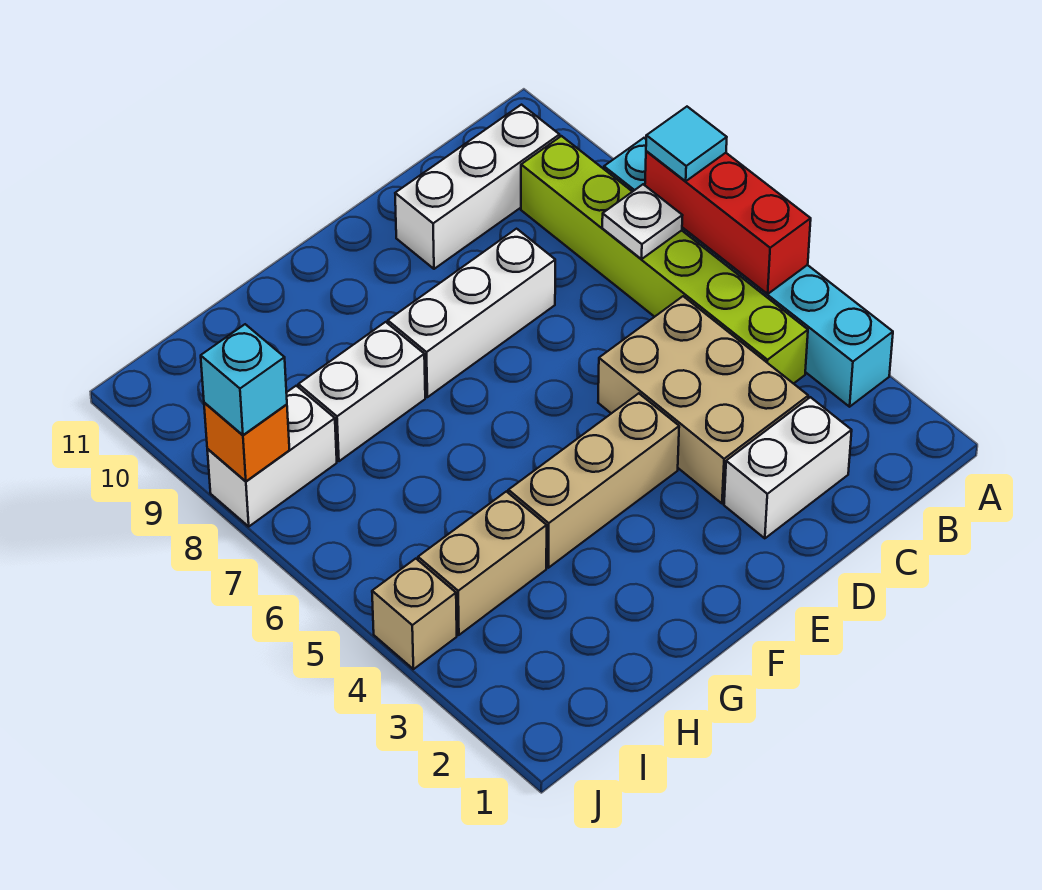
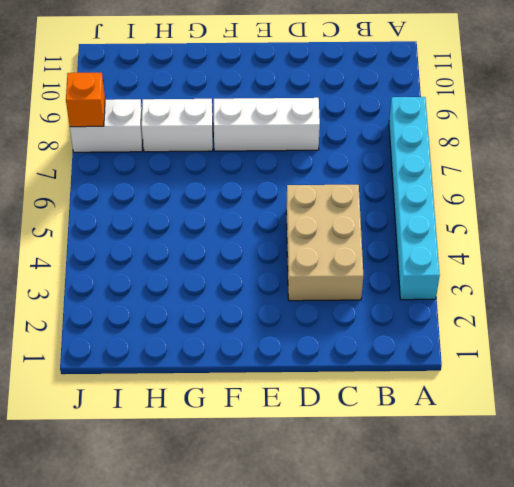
none -> lime brick B4:B9 level 1
none -> white brick B10:D10 level 1
none -> white brick C2:D2 level 1

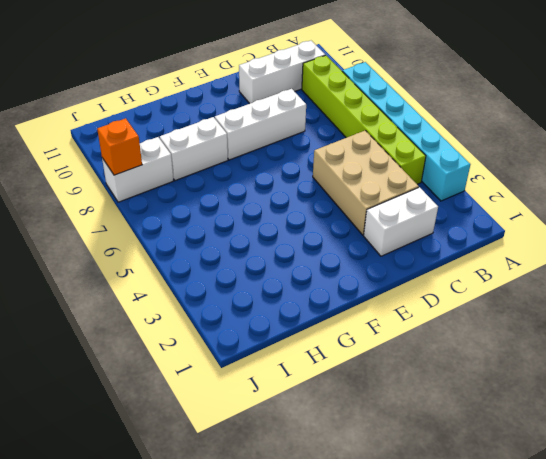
none -> tan brick E4:G4 level 1
none -> tan brick H4:I4 level 1
none -> tan brick J4 level 1

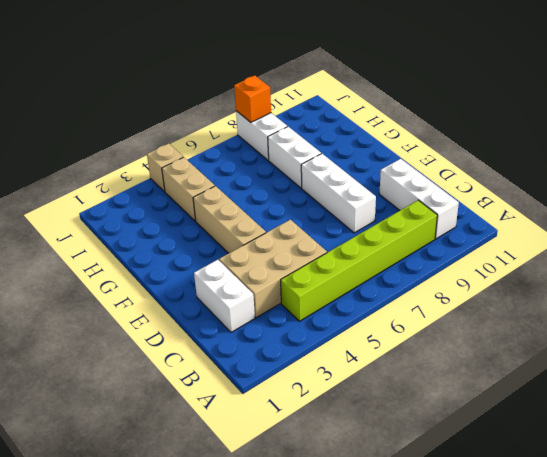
none -> cyan brick A3:A8 level 1
none -> red brick A5:A7 level 2
none -> white plate B7 level 2

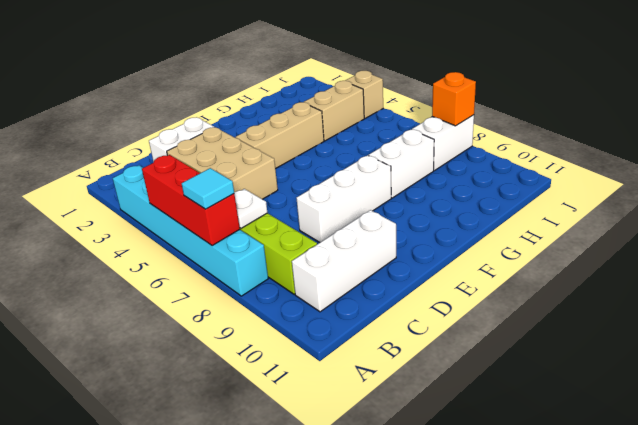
none -> cyan brick J8 level 3

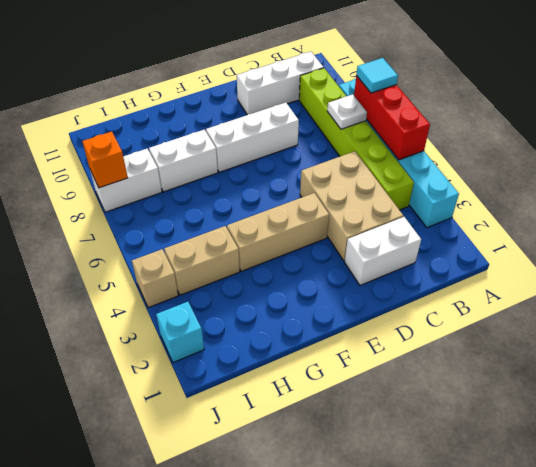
cyan brick J2 level 1 -> cyan brick J8 level 3

